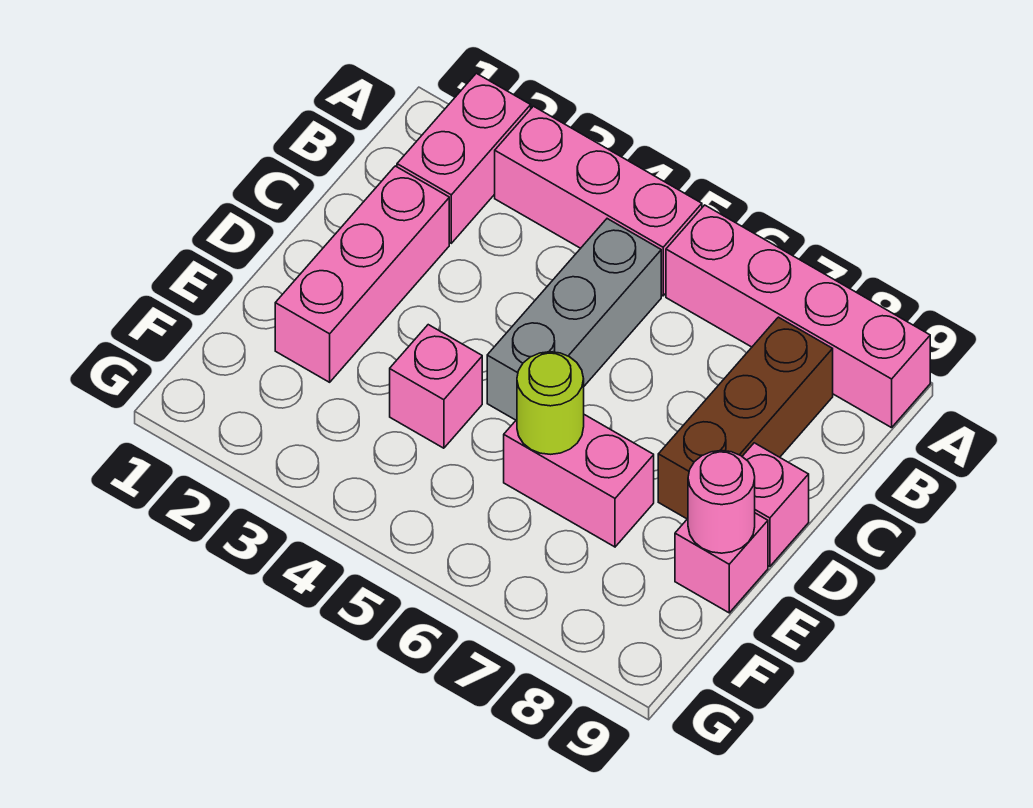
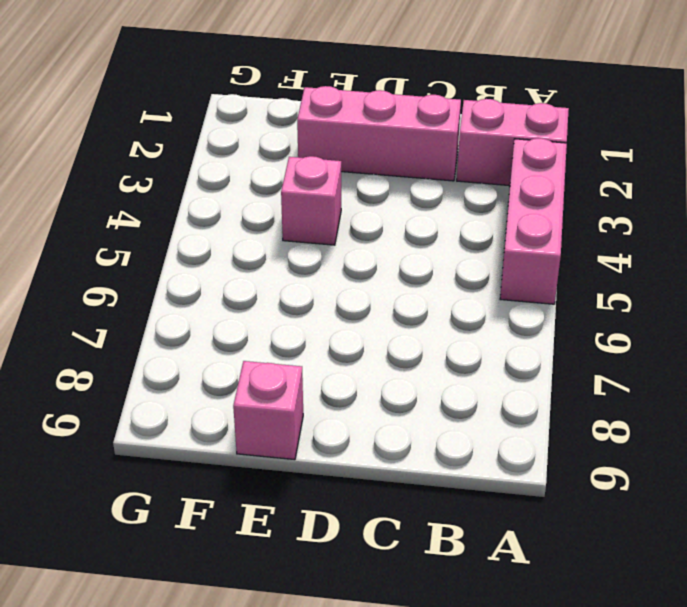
none -> pink brick A6:A9 level 1
none -> grey brick B5:D5 level 1
none -> brown brick B8:D8 level 1

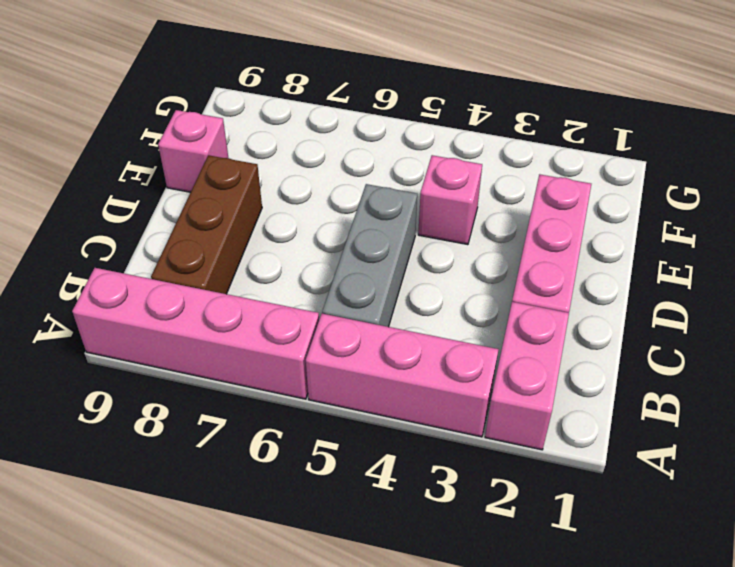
none -> pink brick D9 level 1
none -> pink brick E6:E7 level 1
none -> lime round brick E6 level 2

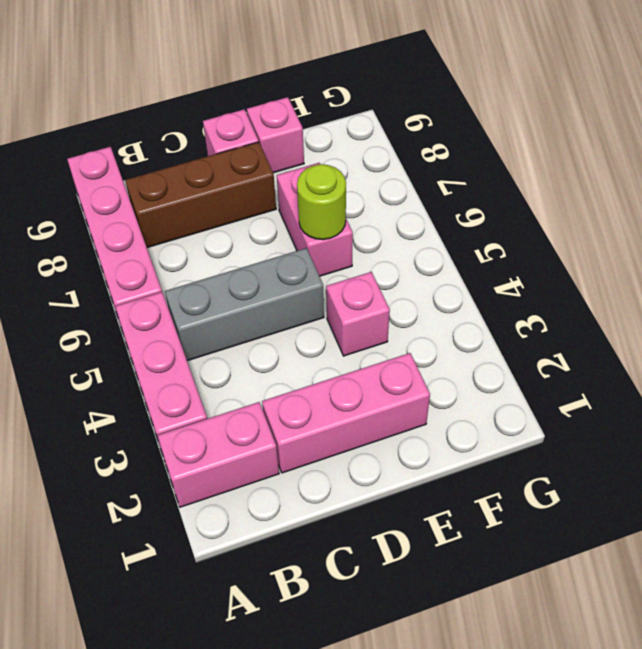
none -> pink round brick E9 level 2

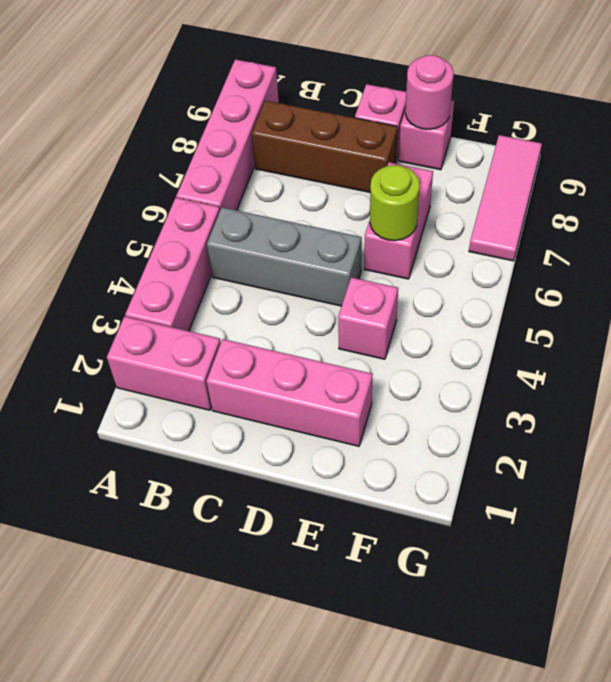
pink tile G7:G9 level 1 -> none

